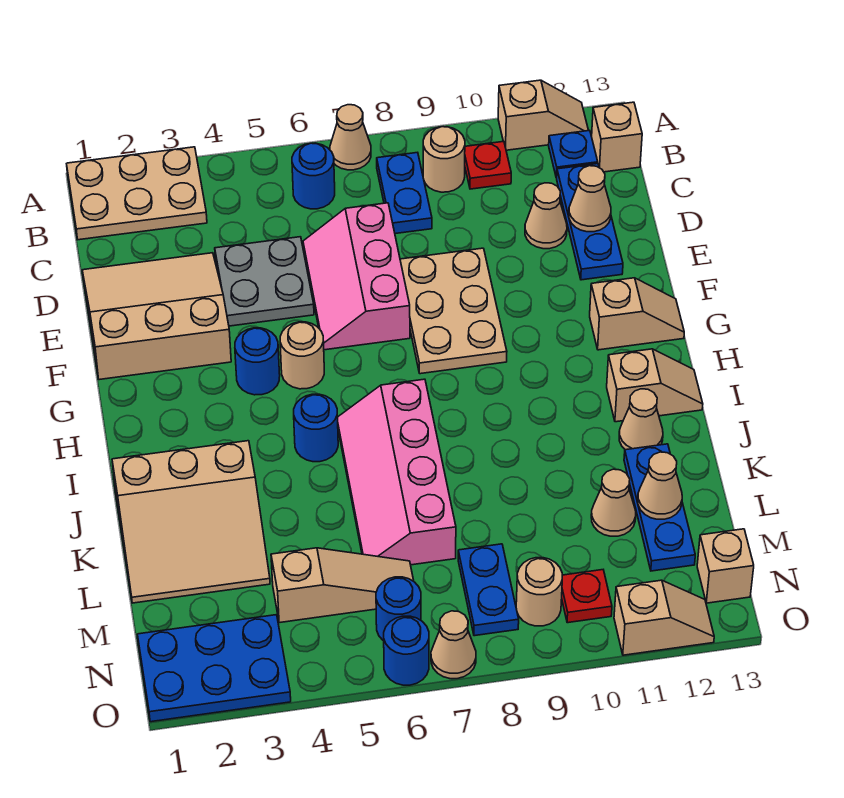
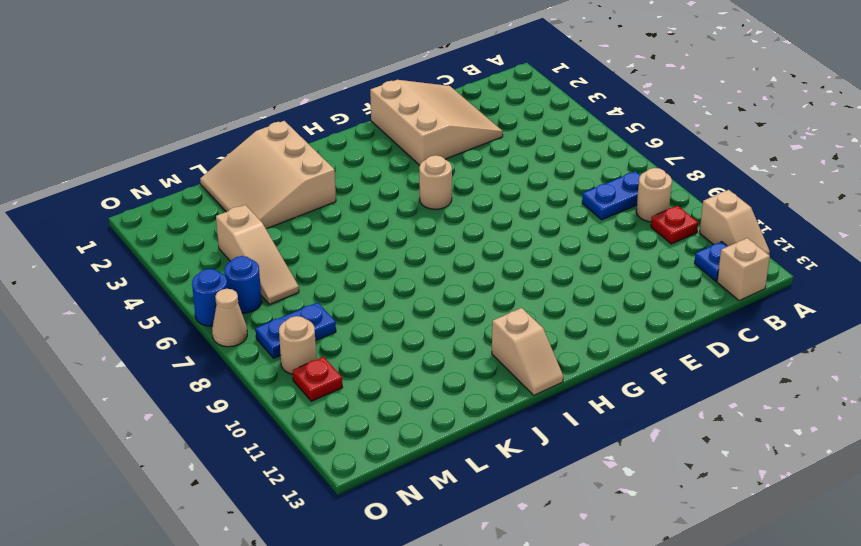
none -> tan plate A1:B3 level 1
none -> tan cone A7 level 1
none -> blue round brick B6 level 1
none -> blue plate C12:E12 level 1

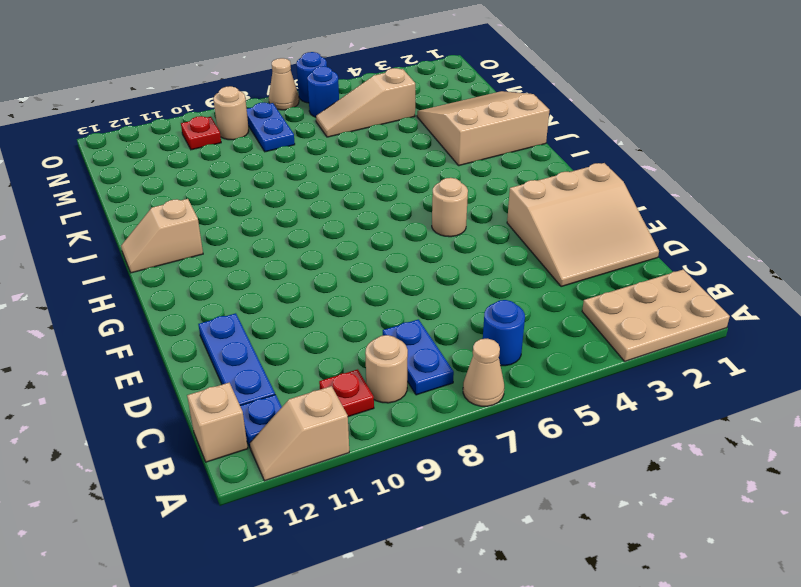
none -> grey plate D4:E5 level 1
none -> pink slope D6:F7 level 1 top 7
none -> tan cone D11 level 1
none -> tan plate E8:G9 level 1

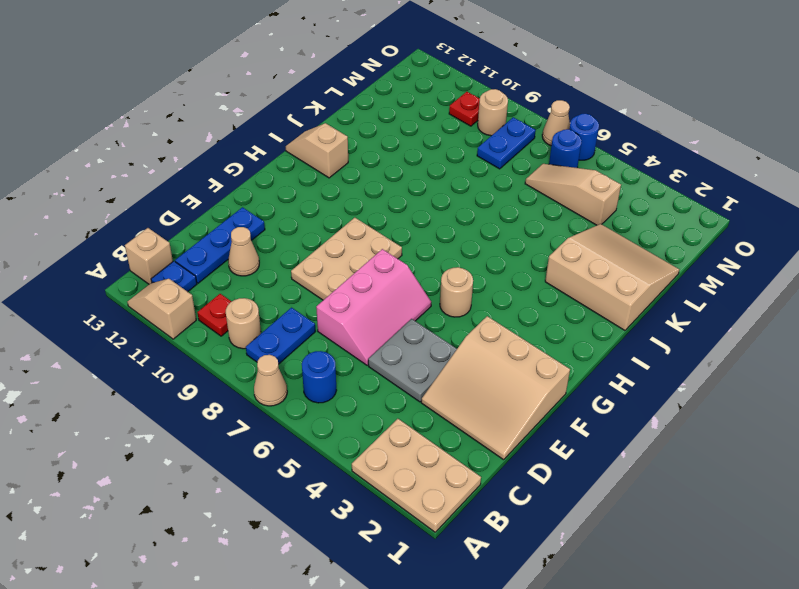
none -> blue round brick G4 level 1
none -> tan slope G12:G13 level 1 top 12
none -> blue round brick I5 level 1
none -> pink slope I6:L7 level 1 top 7

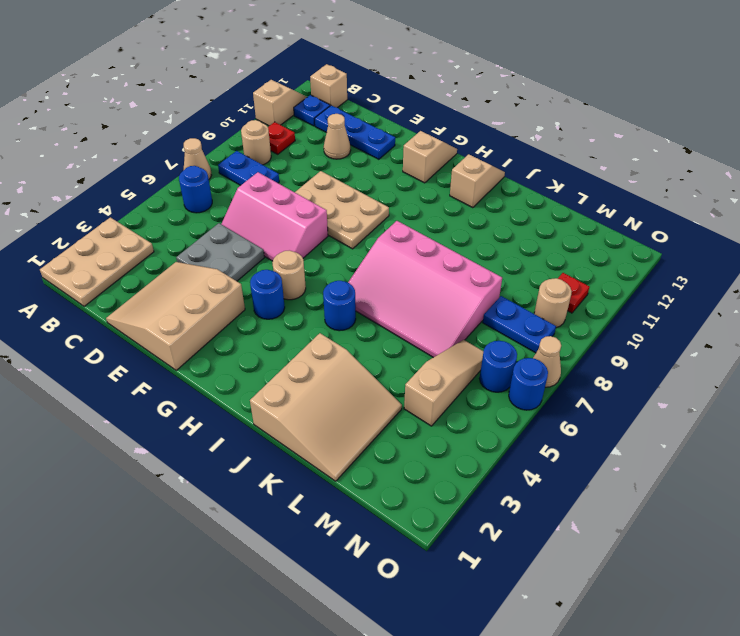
pink slope I6:L8 level 1 top 8 -> pink slope I6:L7 level 1 top 7
none -> tan cone J12 level 1
none -> blue plate K12:M12 level 1
none -> tan cone L11 level 1
none -> blue plate N1:O3 level 1

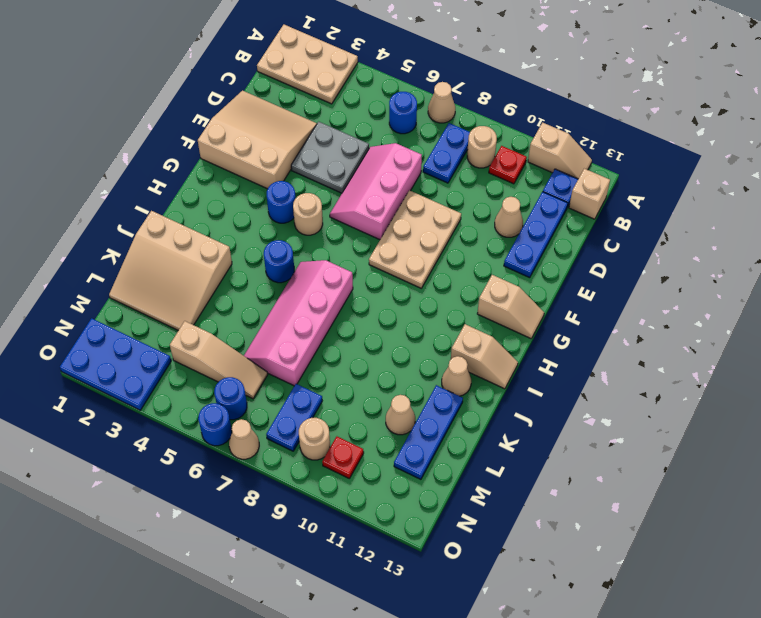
none -> tan brick N13 level 1
none -> tan slope O11:O12 level 1 top 11
none -> tan cone D12 level 2
none -> tan cone L12 level 2

